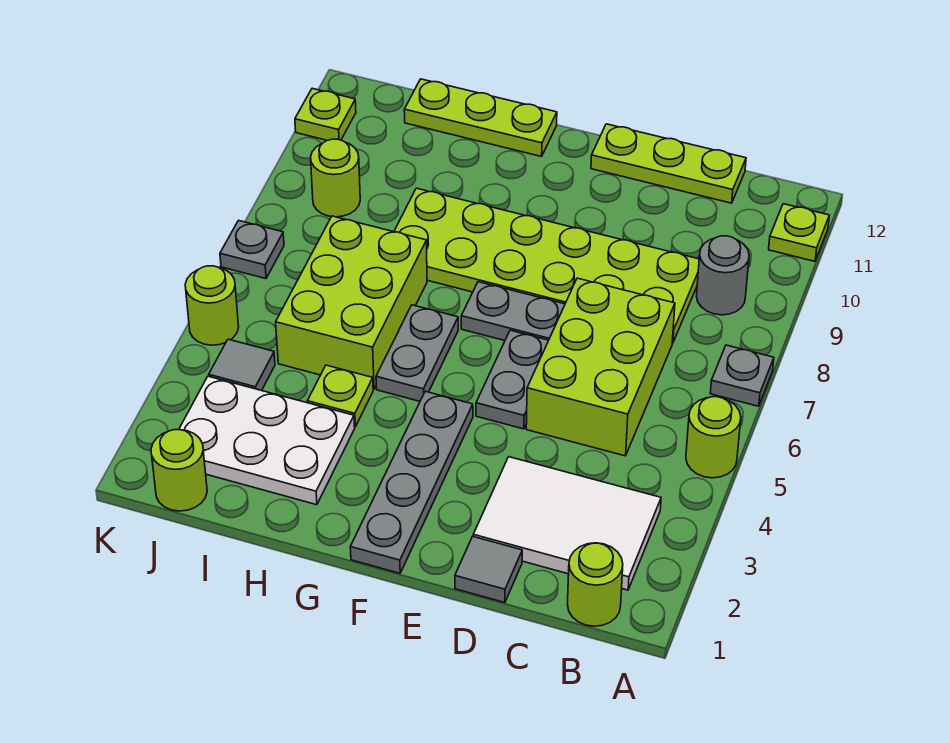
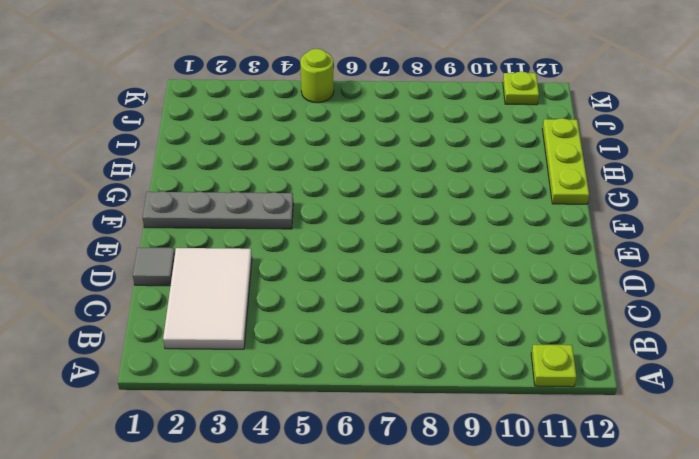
none -> lime round brick A5 level 1
none -> grey plate A7 level 1
none -> lime round brick B1 level 1

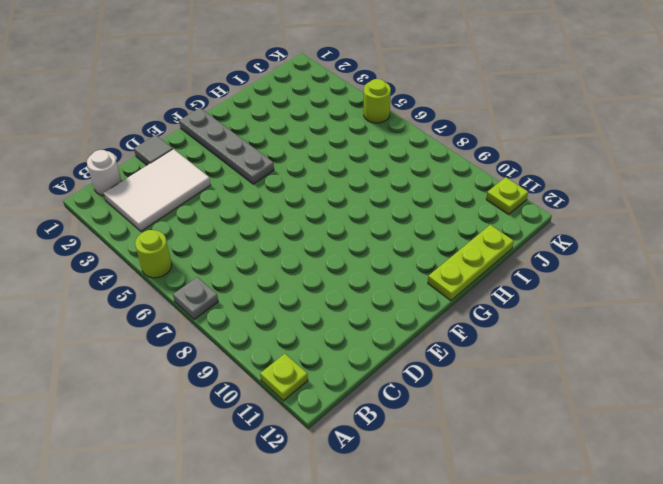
white round brick B1 level 1 -> lime round brick B1 level 1
none -> grey round brick B9 level 1
none -> lime brick C5:D7 level 1
none -> lime plate C8:H9 level 1

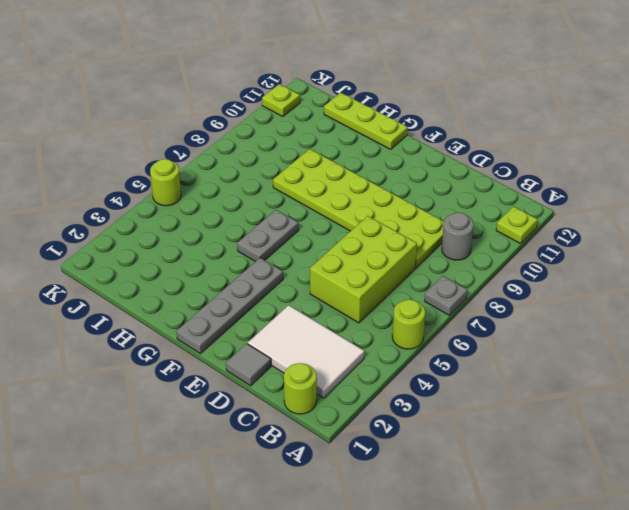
none -> lime plate C12:E12 level 1
none -> grey plate E5:E6 level 1
none -> grey plate E7:F7 level 1

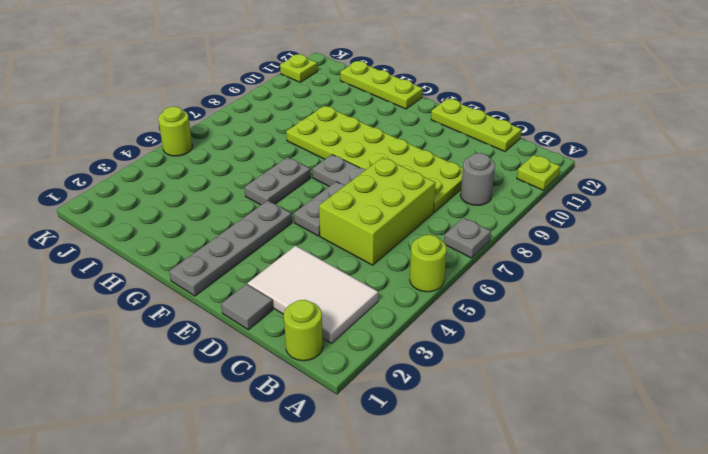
none -> white plate H2:J3 level 1
none -> lime plate H4 level 1
none -> lime brick H5:I7 level 1

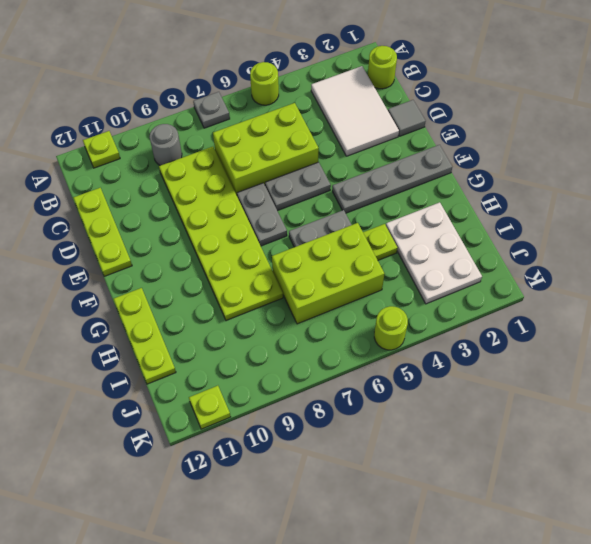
none -> lime round brick J1 level 1
none -> grey tile J4 level 1
none -> lime round brick J9 level 1

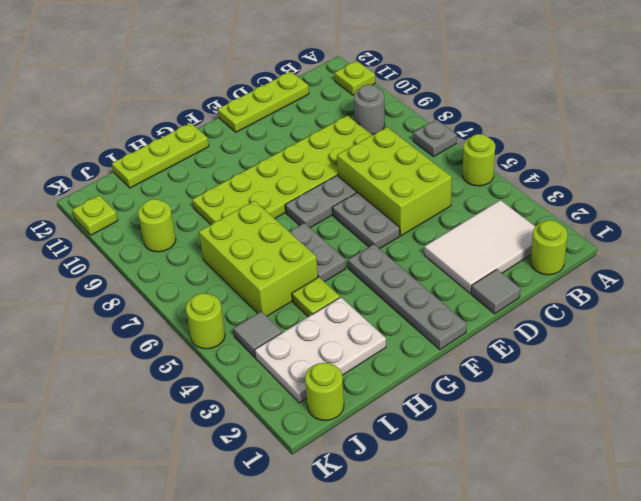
none -> grey plate K7 level 1

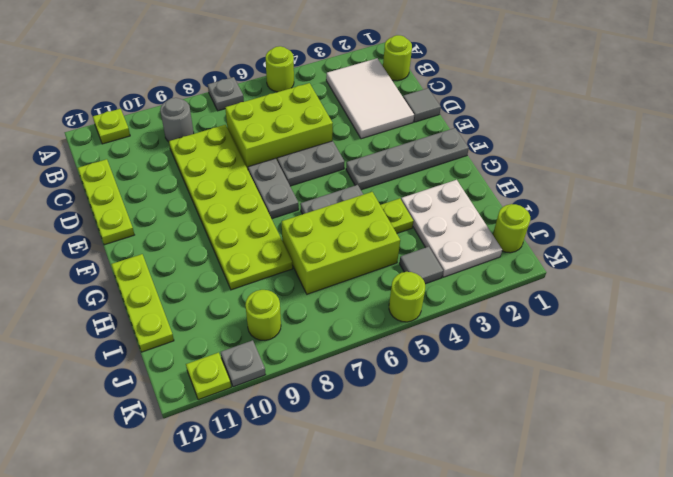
grey plate K10 level 1 -> grey plate K7 level 1

